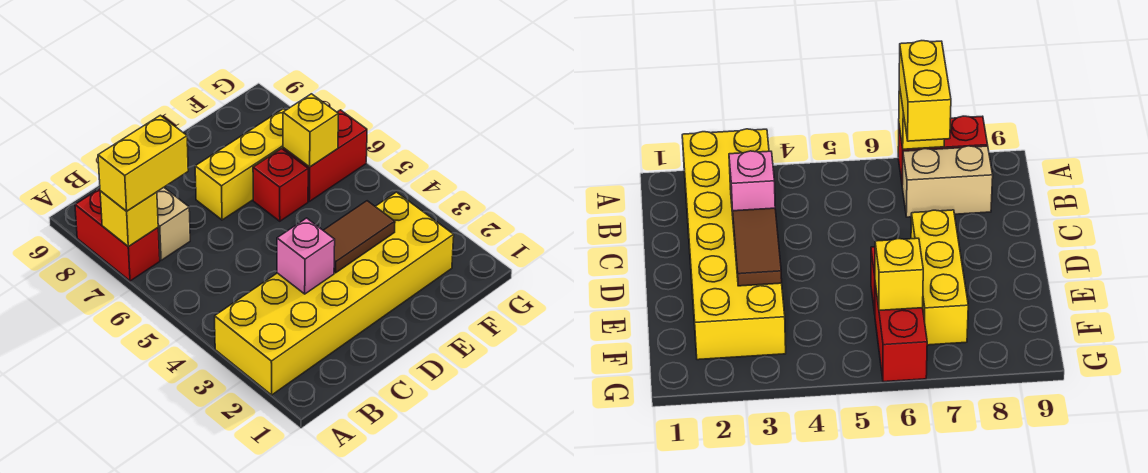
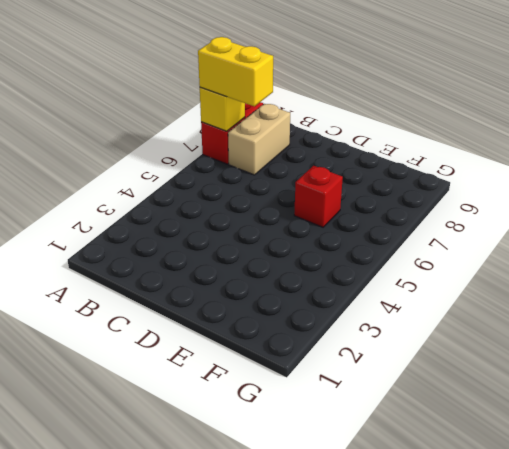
none -> yellow brick A2:F3 level 1
none -> yellow brick D7:F7 level 1

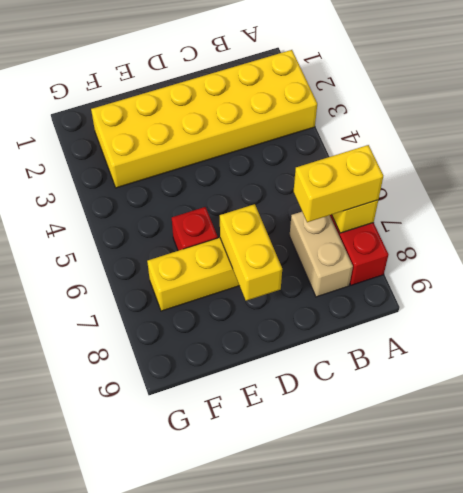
yellow brick D7:D8 level 2 -> none
none -> red brick F6:G6 level 1
none -> pink brick C3 level 2

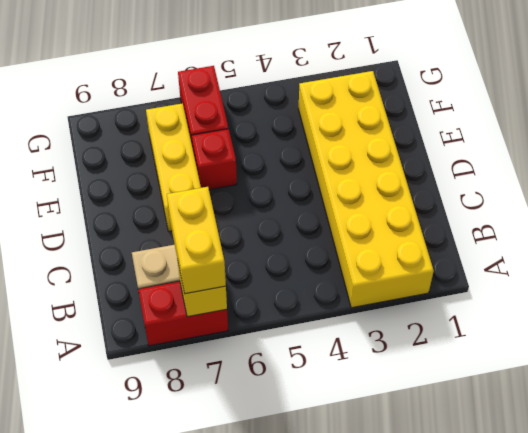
none -> pink brick C3 level 2
none -> brown tile D3:E3 level 2

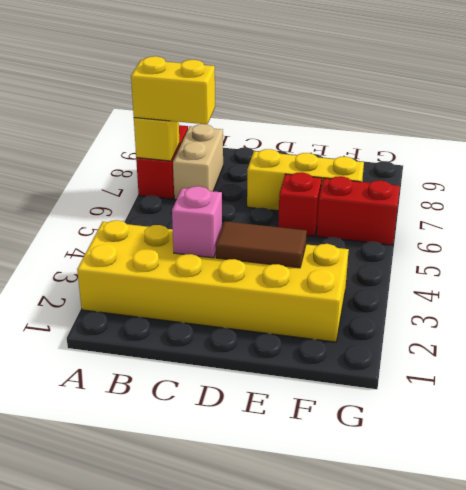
none -> yellow brick F6 level 2

